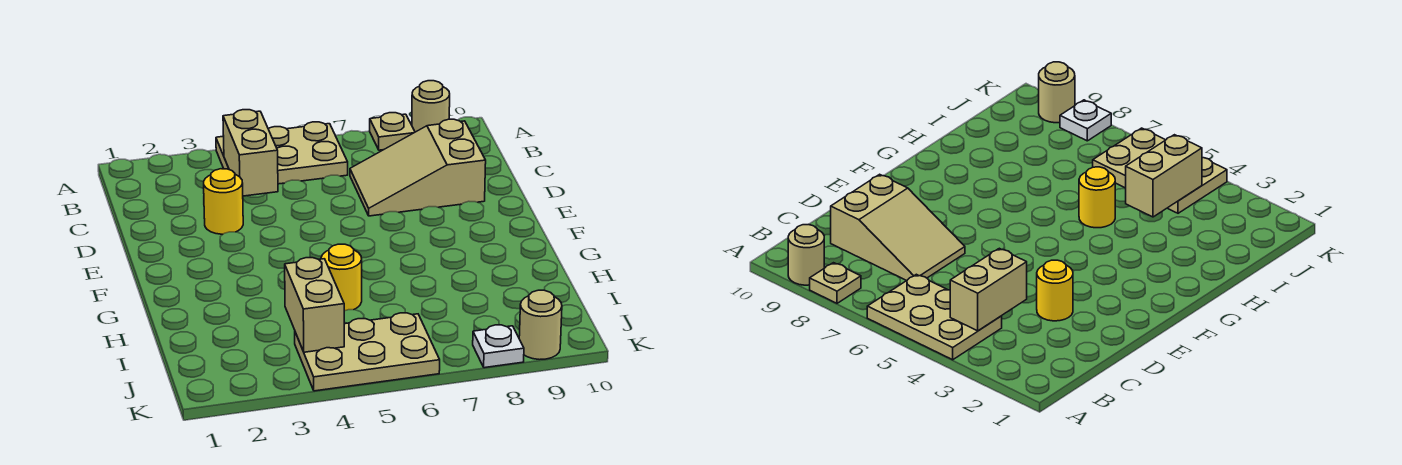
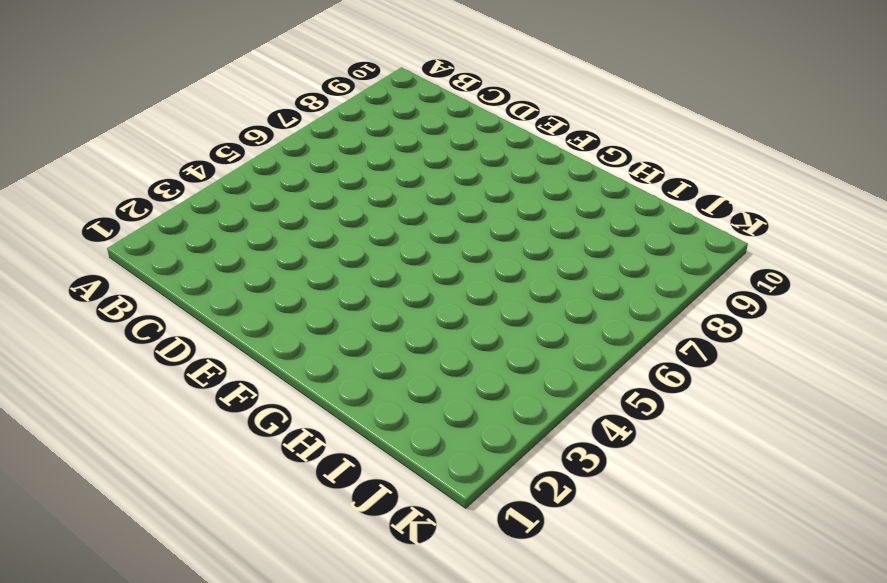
none -> tan plate A4:B6 level 1
none -> tan plate A8 level 1

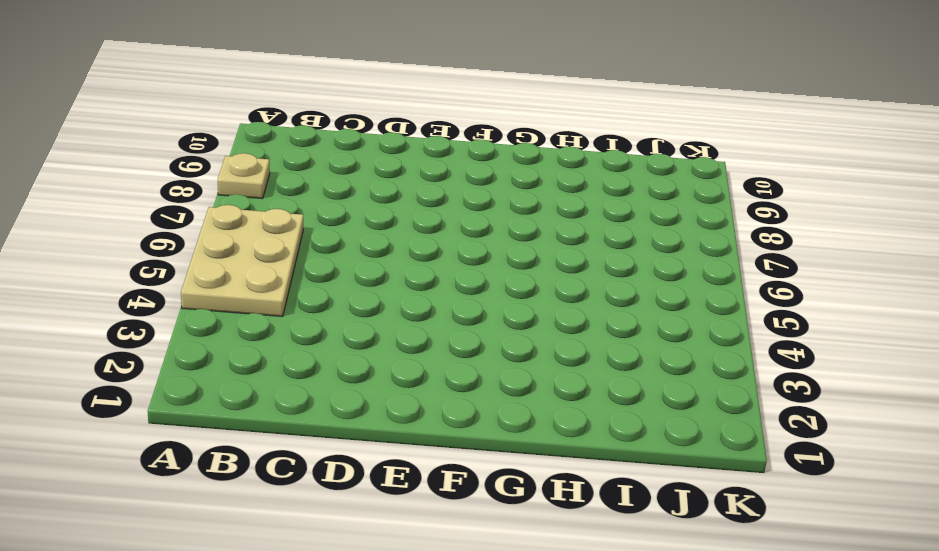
none -> tan round brick A9 level 1
none -> tan slope C7:D9 level 1 top 9

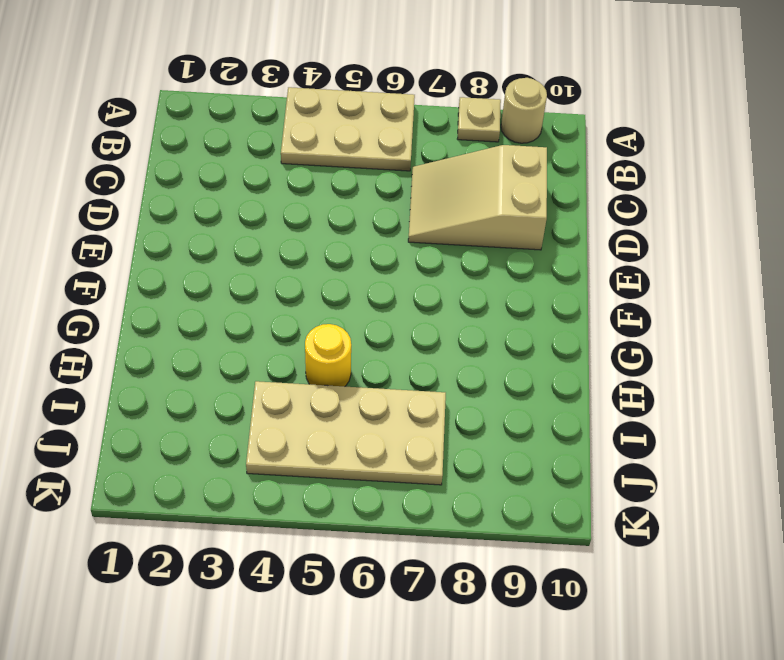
tan plate I4:J7 level 1 -> tan plate J4:K6 level 1
none -> yellow round brick D3 level 1
none -> white plate K8 level 1

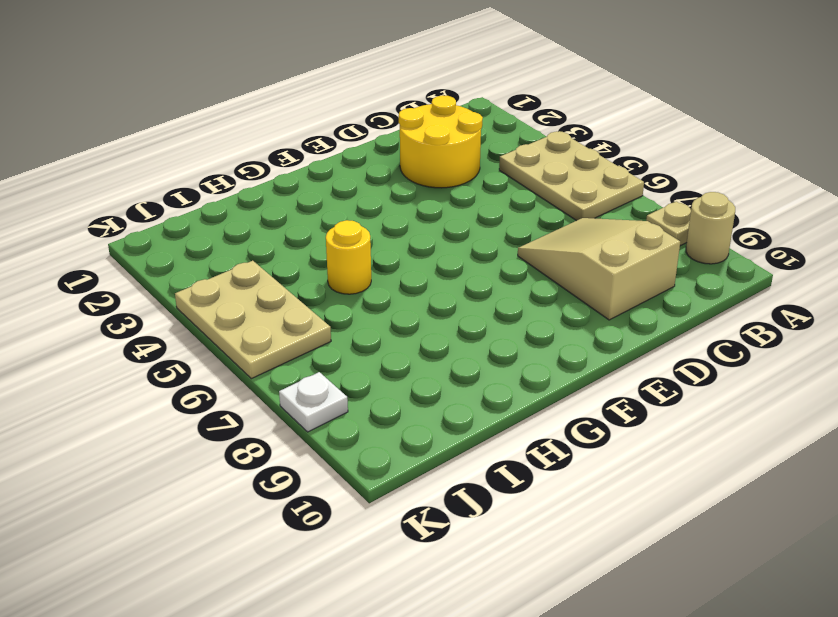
yellow round brick C2:D3 level 1 -> yellow round brick D3 level 1
none -> tan round brick K9 level 1
none -> tan brick B4:C4 level 2

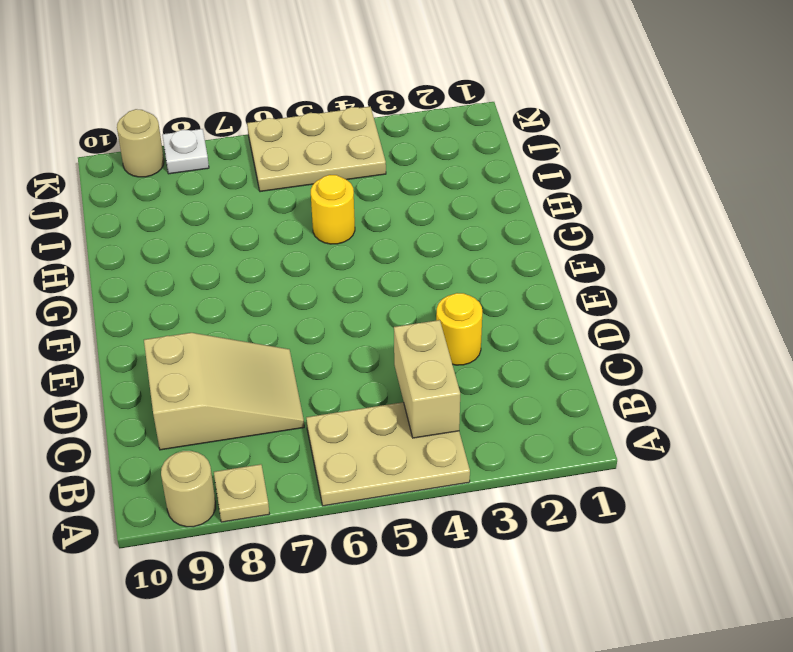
none -> tan brick I4:J4 level 2

